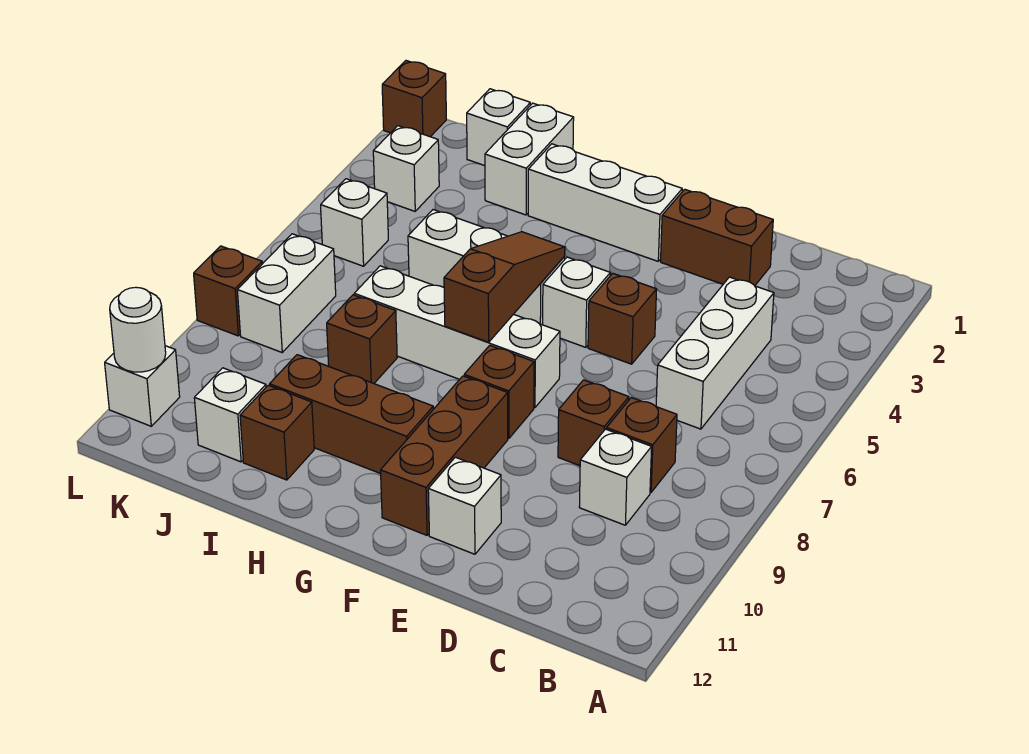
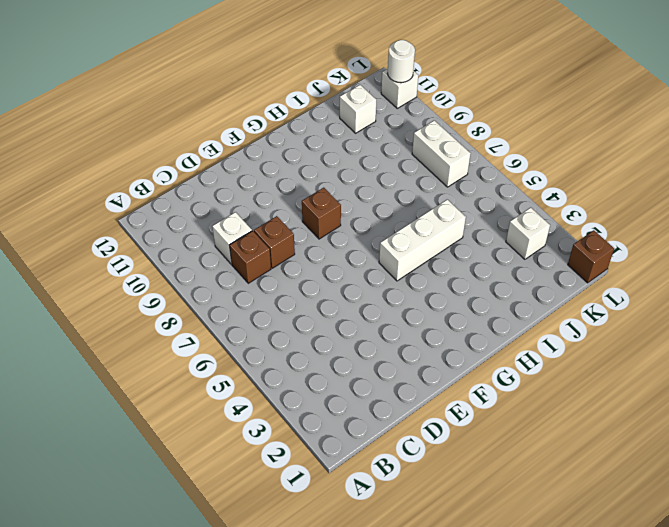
none -> white brick C4:C6 level 1
none -> brown brick D2:E2 level 1
none -> brown brick E5 level 1

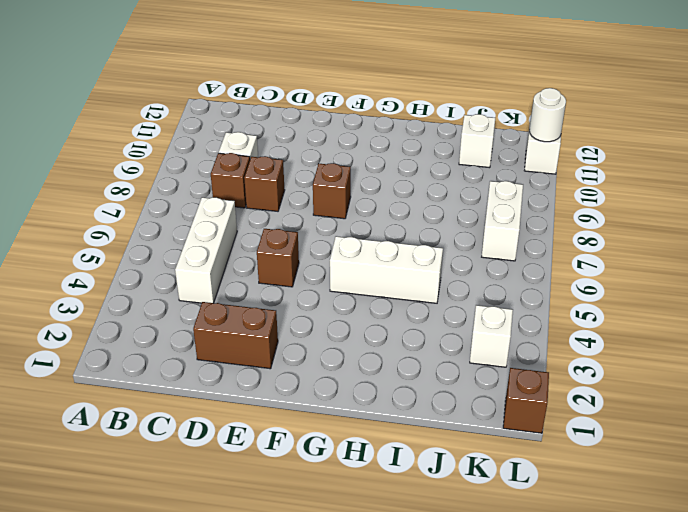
none -> white brick E11 level 1
none -> white brick F2:H2 level 1
none -> white brick F5 level 1

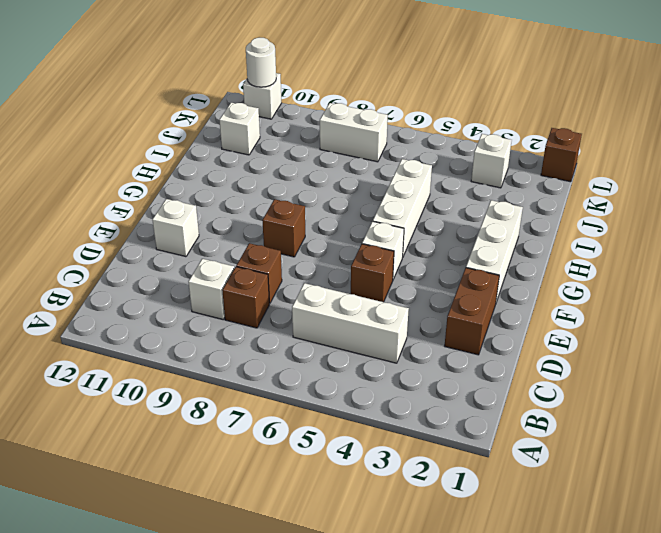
none -> white brick F7:I7 level 1
none -> brown brick F9:F11 level 1
none -> brown brick G10:I10 level 1

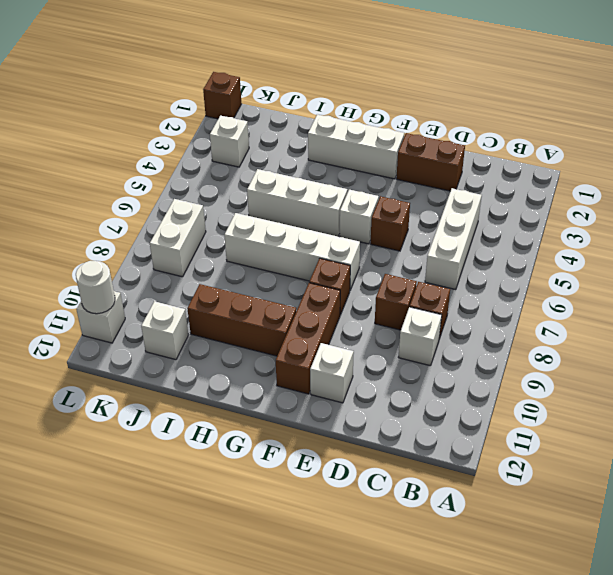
none -> white brick I1:I2 level 1
none -> brown brick I8 level 1
none -> brown brick I11 level 1

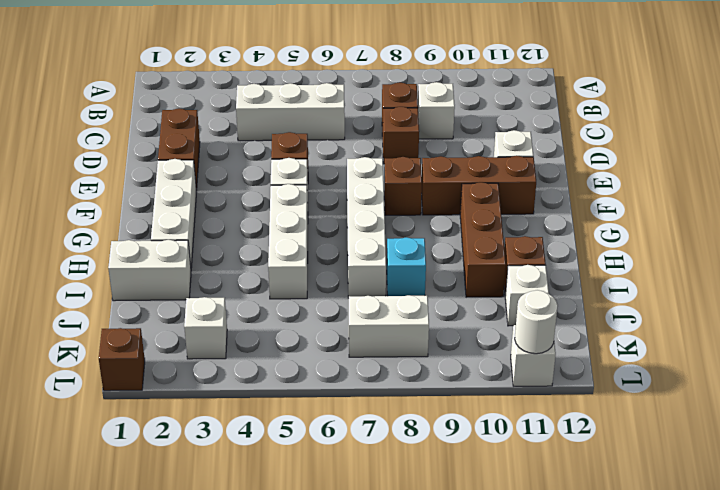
cyan brick I8 level 1 -> brown brick I8 level 1
none -> white brick J1 level 1
none -> white brick K5 level 1
none -> brown brick L8 level 1

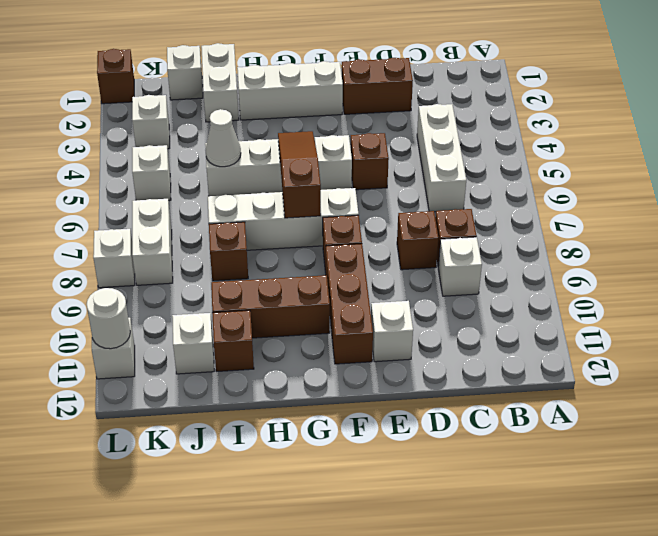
white cone I5 level 2 -> none
white brick L8 level 1 -> brown brick L8 level 1

